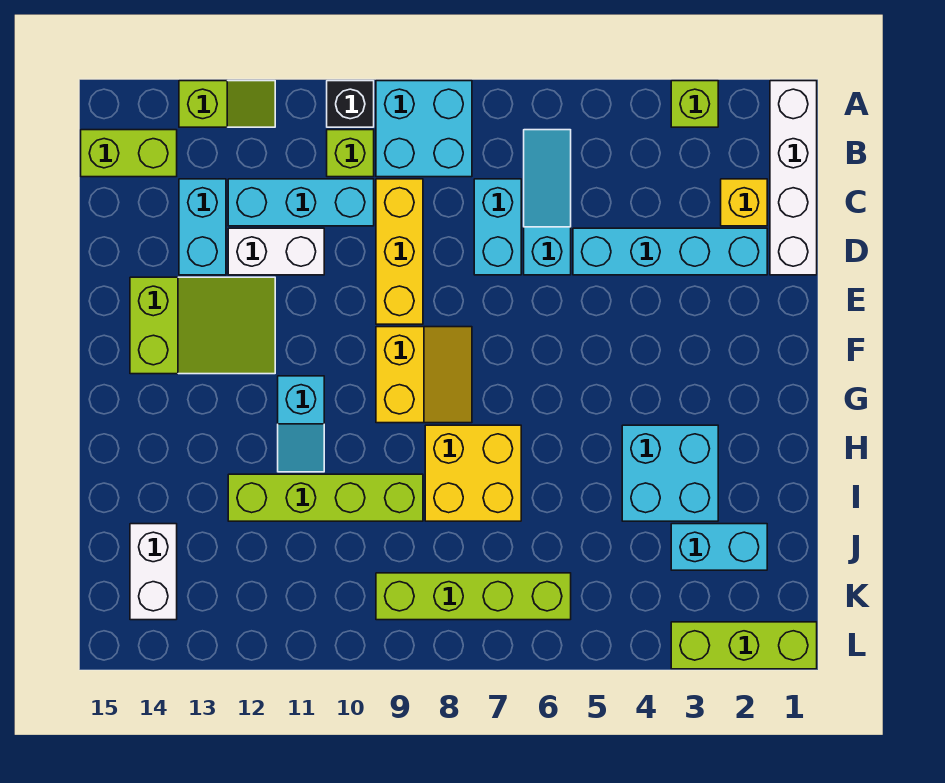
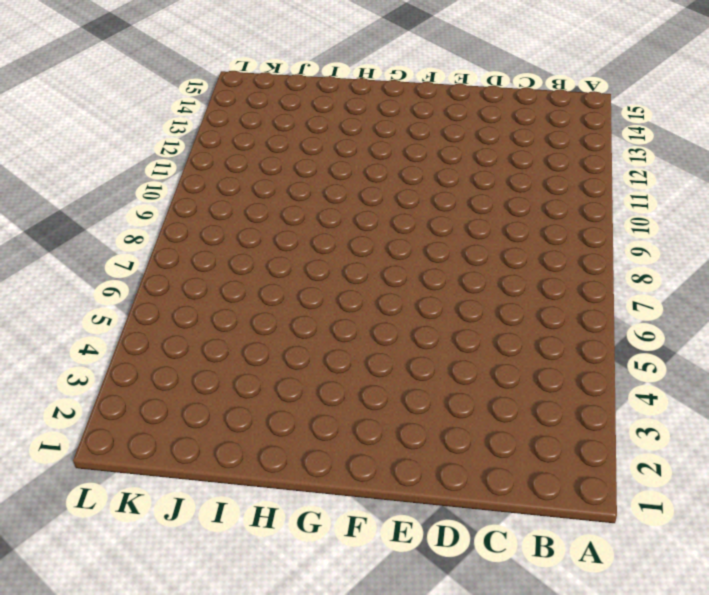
none -> white brick A1:D1 level 1
none -> lime brick A3 level 1
none -> cyan brick A8:B9 level 1

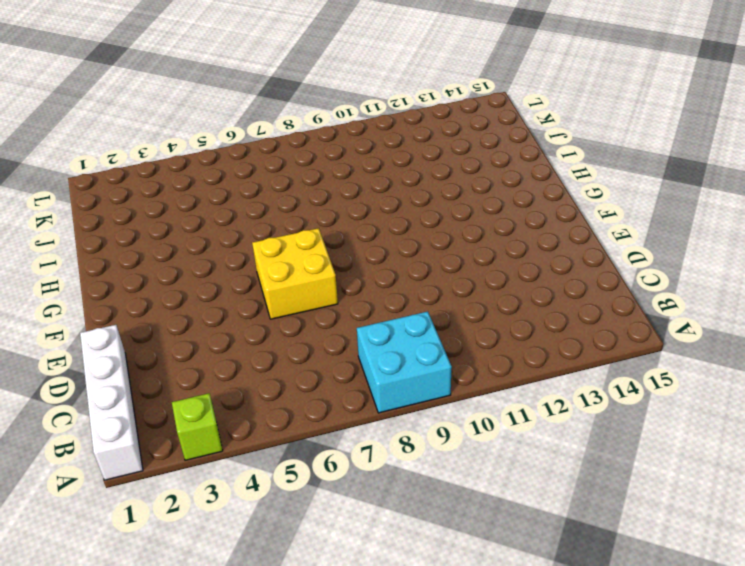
yellow brick E6:F7 level 1 -> yellow brick H7:I8 level 1
none -> black brick A10 level 1
none -> lime slope A12:A13 level 1 top 13
none -> cyan slope B6:D6 level 1 top D

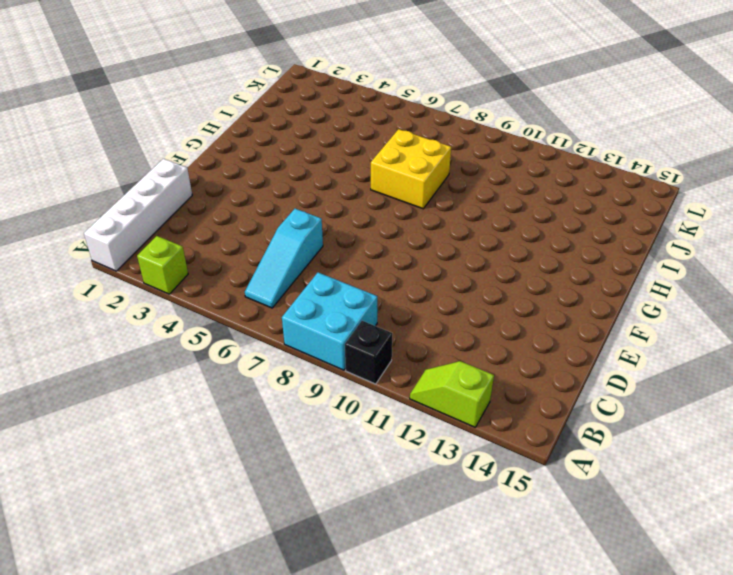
none -> lime brick B10 level 1
none -> lime brick B14:B15 level 1
none -> yellow brick C2 level 1

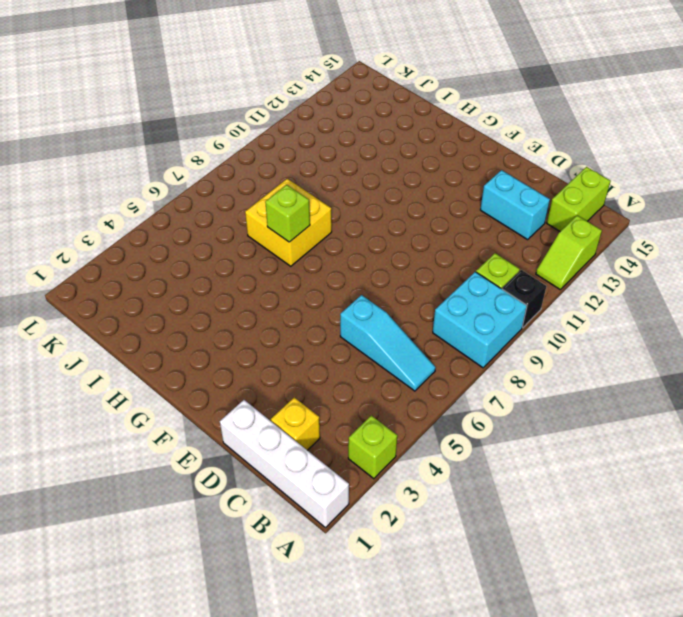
lime brick H7 level 2 -> none
none -> cyan brick C7:D7 level 1
none -> yellow brick C9:E9 level 1
none -> cyan brick C10:C12 level 1

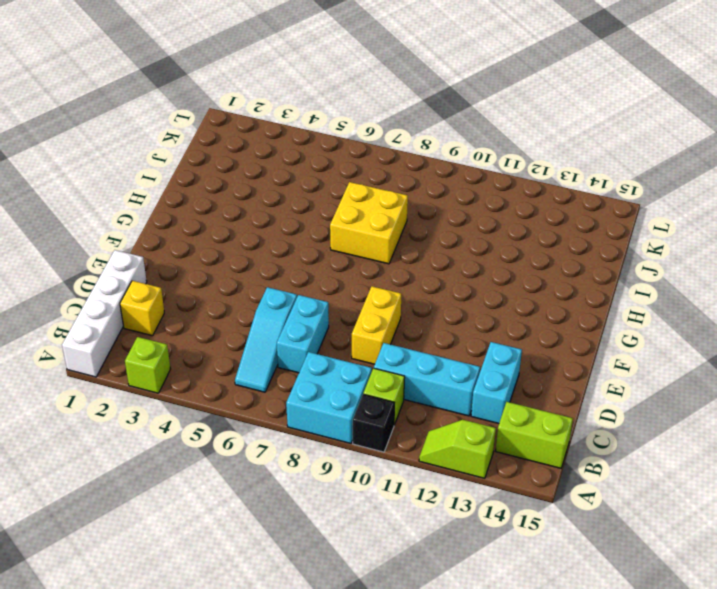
yellow brick D9:E9 level 1 -> yellow brick C9:E9 level 1
none -> cyan brick D2:D5 level 1
none -> white brick D11:D12 level 1
none -> lime slope E12:F14 level 1 top 14

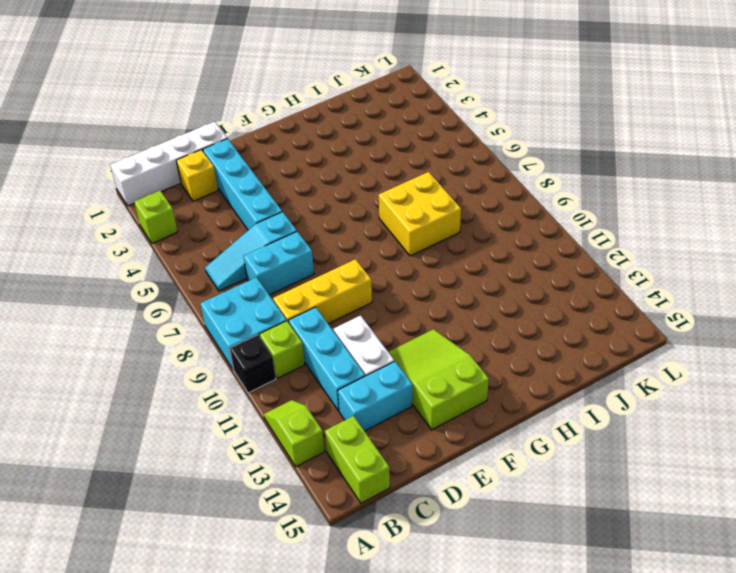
none -> yellow slope F8:G9 level 1 top 9
none -> cyan slope G11:H11 level 1 top G
none -> cyan brick H3:I4 level 1

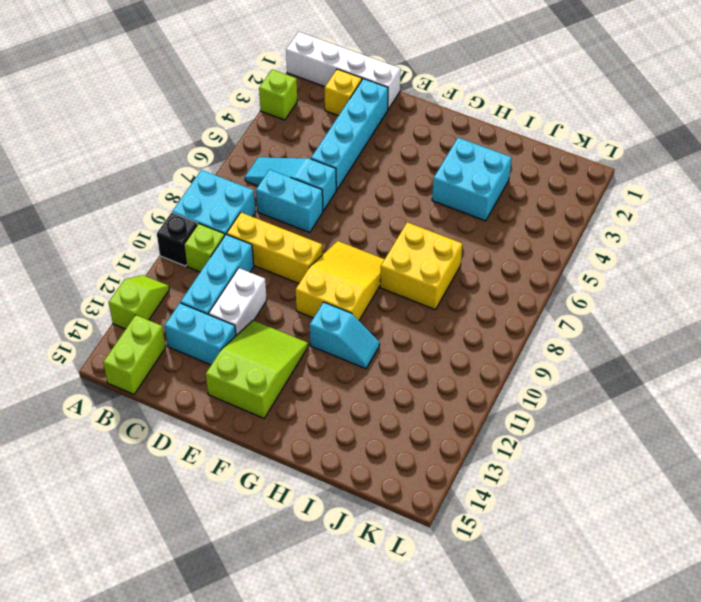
yellow slope F8:G10 level 1 top 10 -> yellow slope F8:G9 level 1 top 9
none -> lime brick I9:I12 level 1
none -> cyan brick J2:J3 level 1
none -> white brick J14:K14 level 1

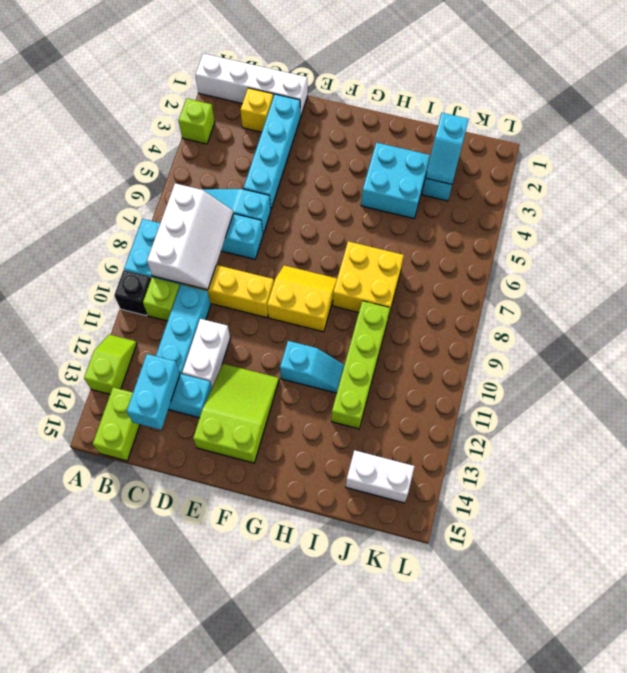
white slope B7:C9 level 2 top B -> none
cyan brick C13:C14 level 2 -> none
cyan slope J2:J3 level 2 top 2 -> none
none -> lime brick K6:K9 level 1
none -> lime brick L1:L3 level 1

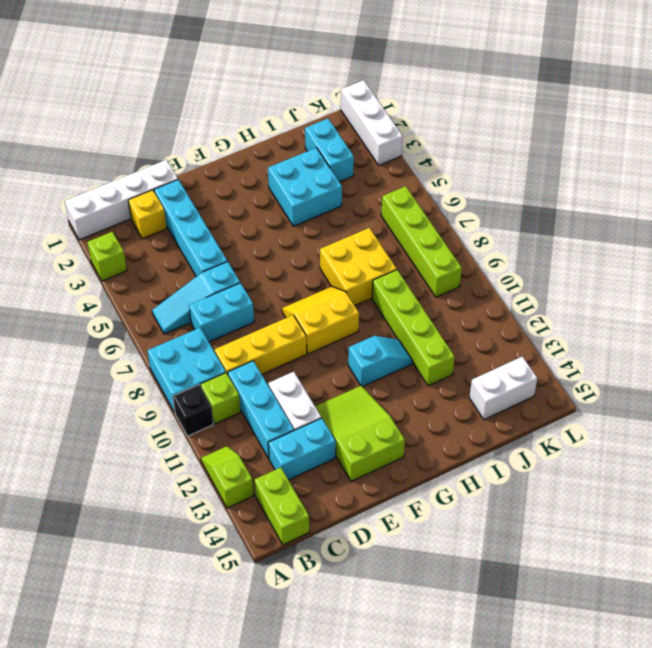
white brick L1:L3 level 1 -> lime brick L1:L3 level 1

